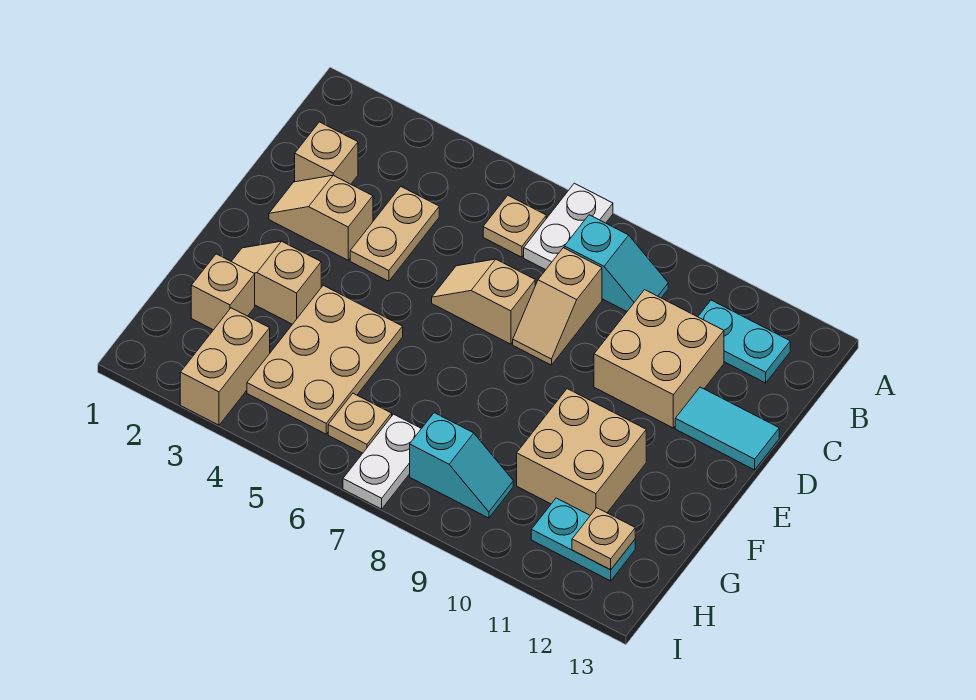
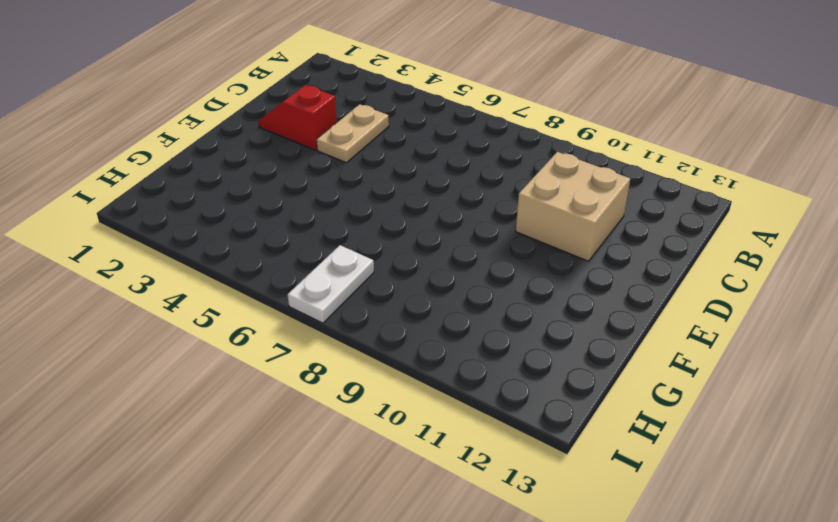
red slope D2:D3 level 1 top 3 -> tan slope D2:D3 level 1 top 3
none -> white plate A7:B7 level 1
none -> tan plate B6 level 1
none -> cyan slope B8:B9 level 1 top 8

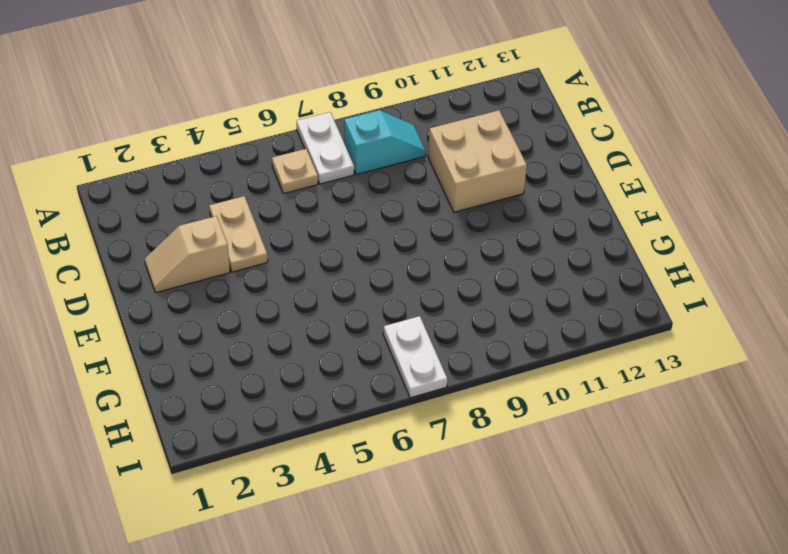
none -> cyan plate B11:B12 level 1
none -> tan brick C2 level 1
none -> tan slope C8:D8 level 1 top C

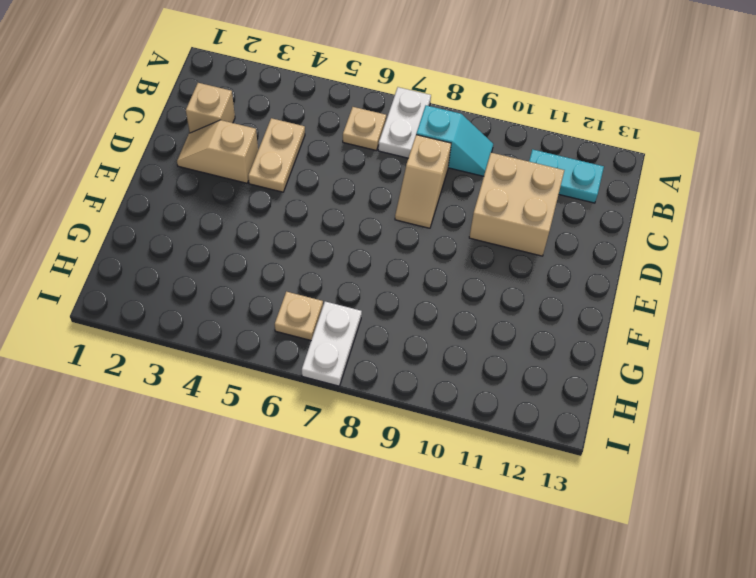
none -> tan slope D6:D7 level 1 top 7
none -> cyan tile D12:D13 level 1
none -> tan slope F2:F3 level 1 top 3

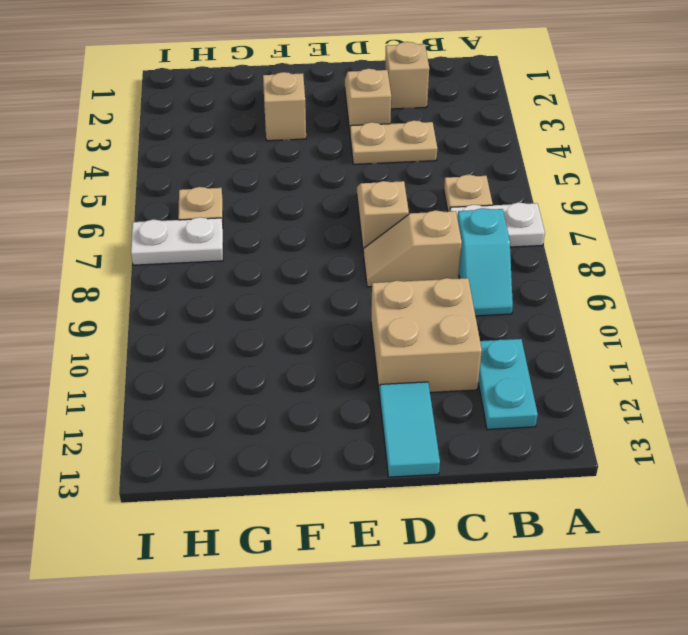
none -> tan plate F4:H5 level 1
none -> tan brick F10:G11 level 1
none -> tan brick G2 level 1

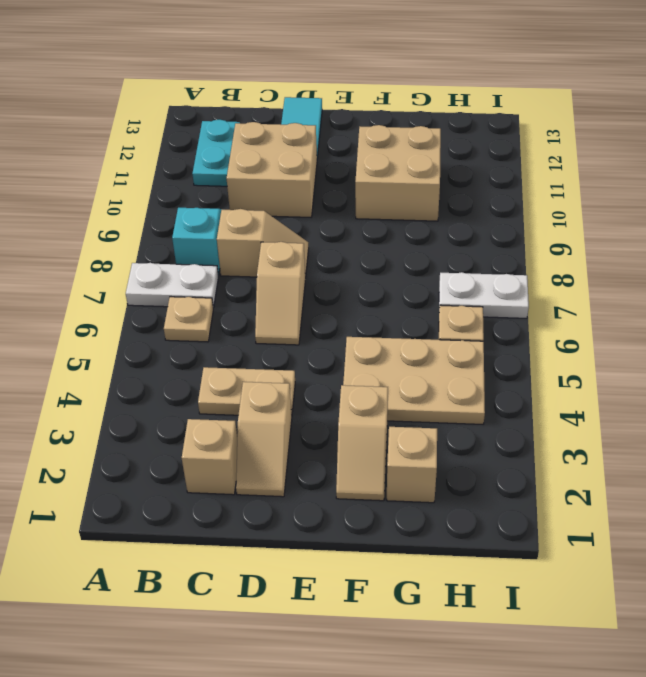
none -> tan brick H3:I3 level 1
none -> cyan slope H8:H9 level 1 top 8
none -> cyan plate H11:H12 level 1

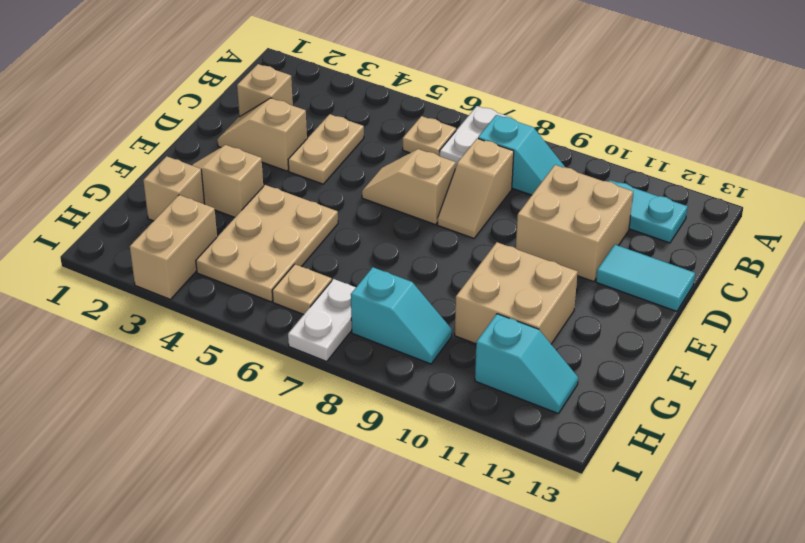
cyan slope H11:H12 level 1 top 11 -> cyan plate H11:H12 level 1
none -> tan plate H12 level 2

